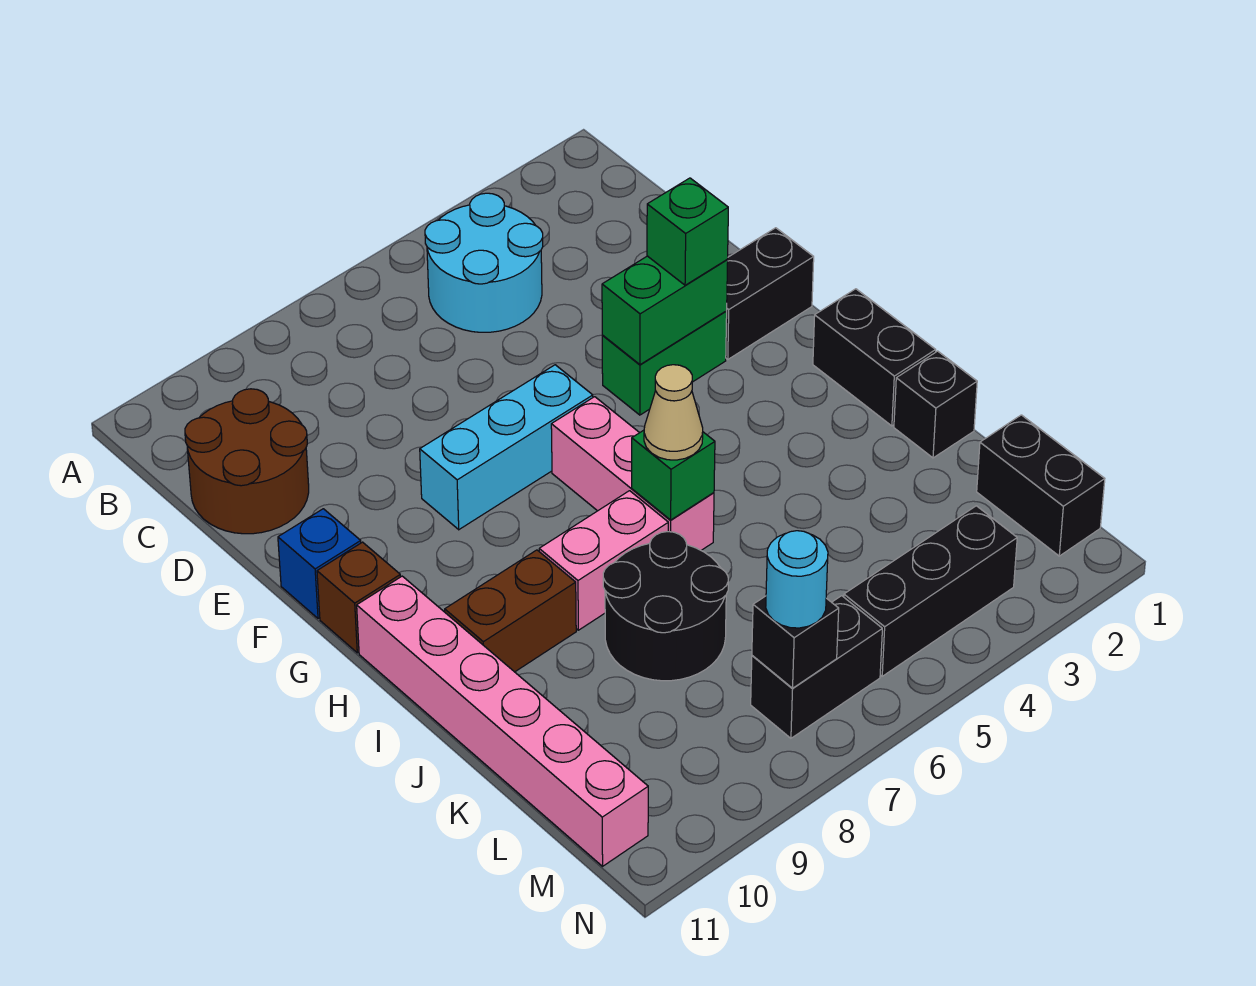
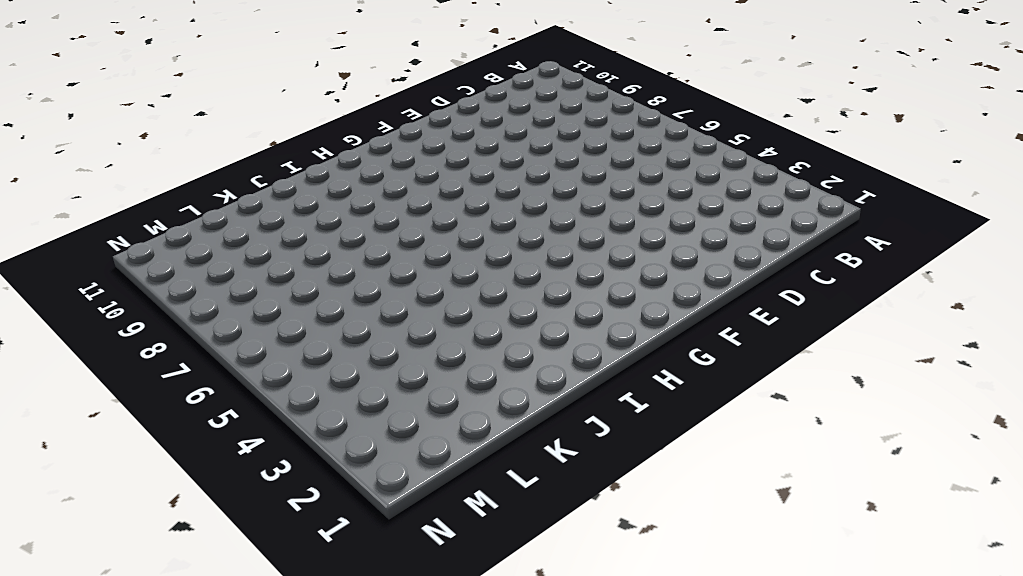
none -> cyan round brick B4:C5 level 1
none -> brown round brick C10:D11 level 1
none -> black brick F1:F2 level 1

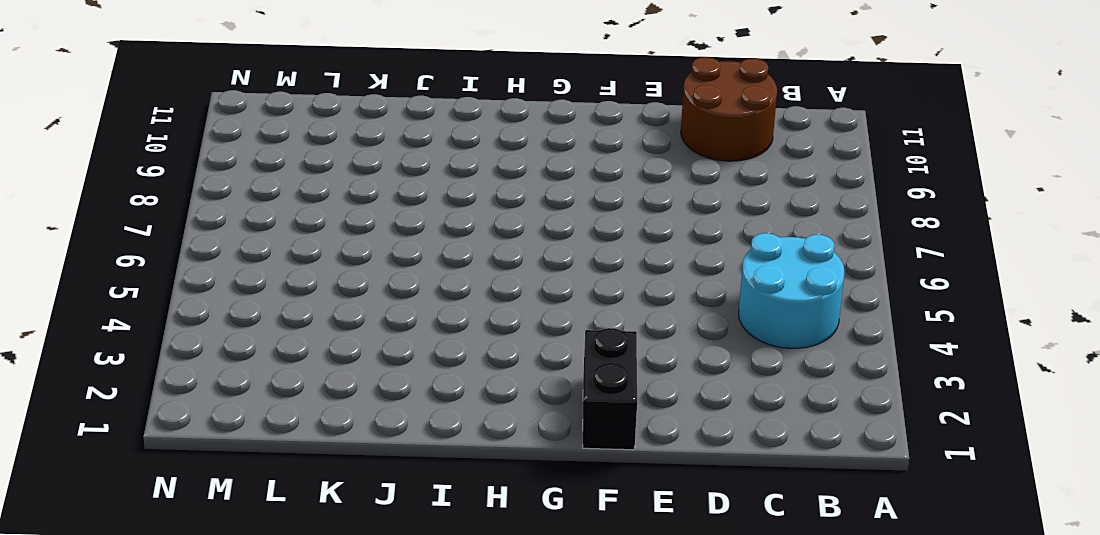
none -> green brick F3:F4 level 1
none -> cyan brick F6:F8 level 1
none -> blue brick F11 level 1

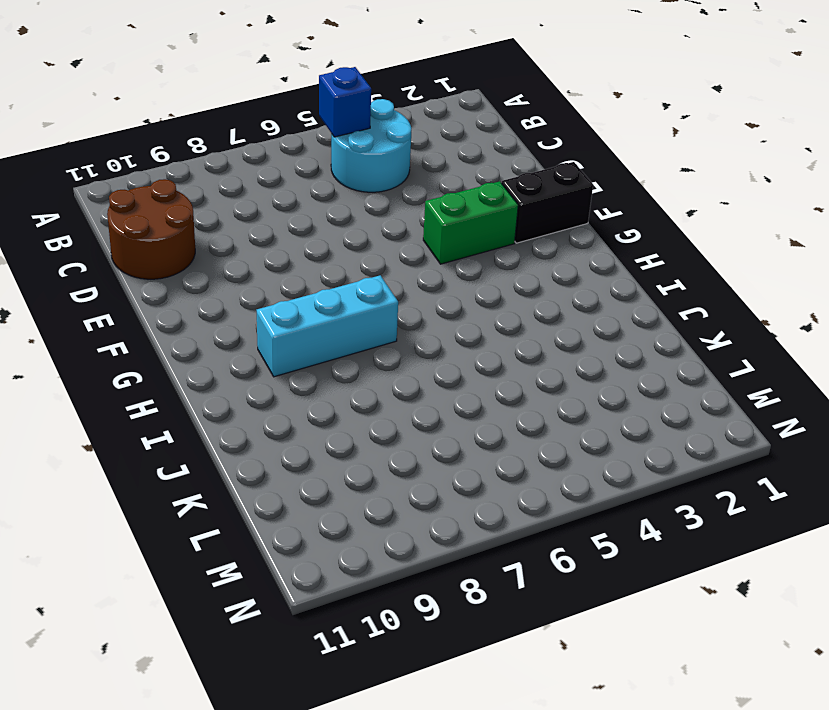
blue brick B5 level 2 -> blue brick F11 level 1
cyan brick H7:H9 level 1 -> cyan brick F6:F8 level 1
none -> pink brick G6:I6 level 1
none -> brown brick G11 level 1
none -> black brick H1:I1 level 1

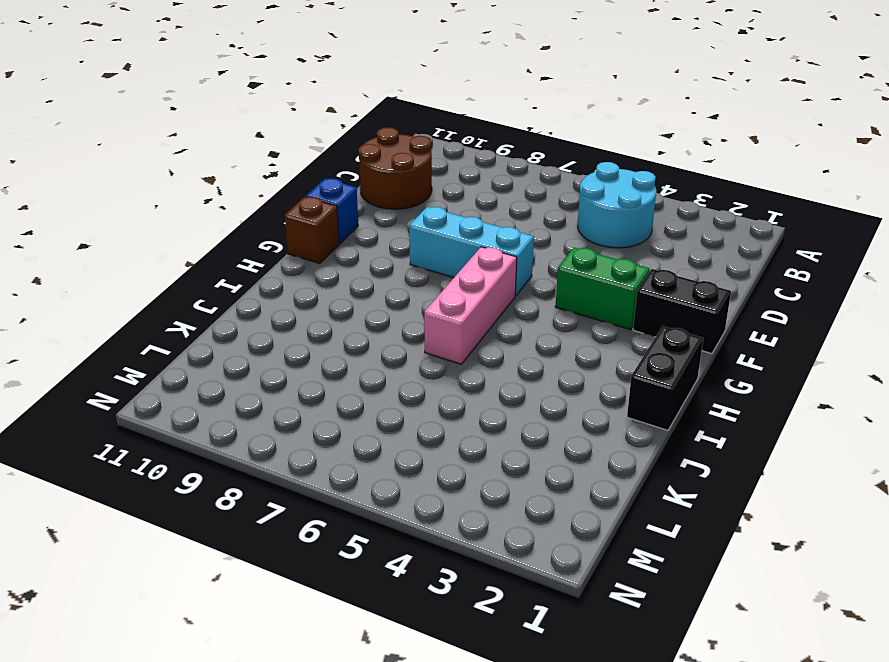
none -> pink brick H11:M11 level 1
none -> pink brick I7:I8 level 1
none -> brown brick I9:I10 level 1

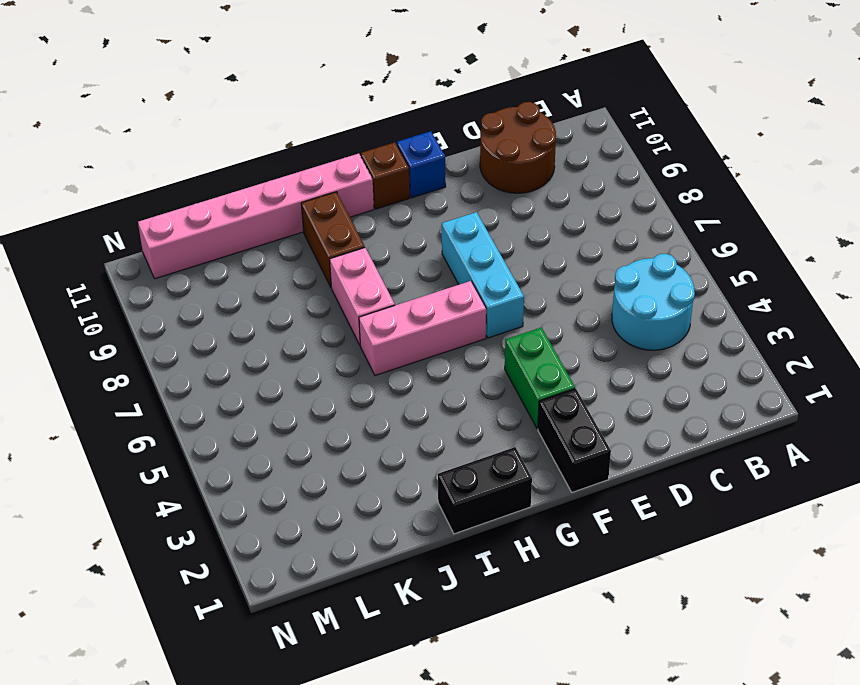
none -> black brick J1 level 1
none -> black round brick J7:K8 level 1
none -> black brick L1:M1 level 1

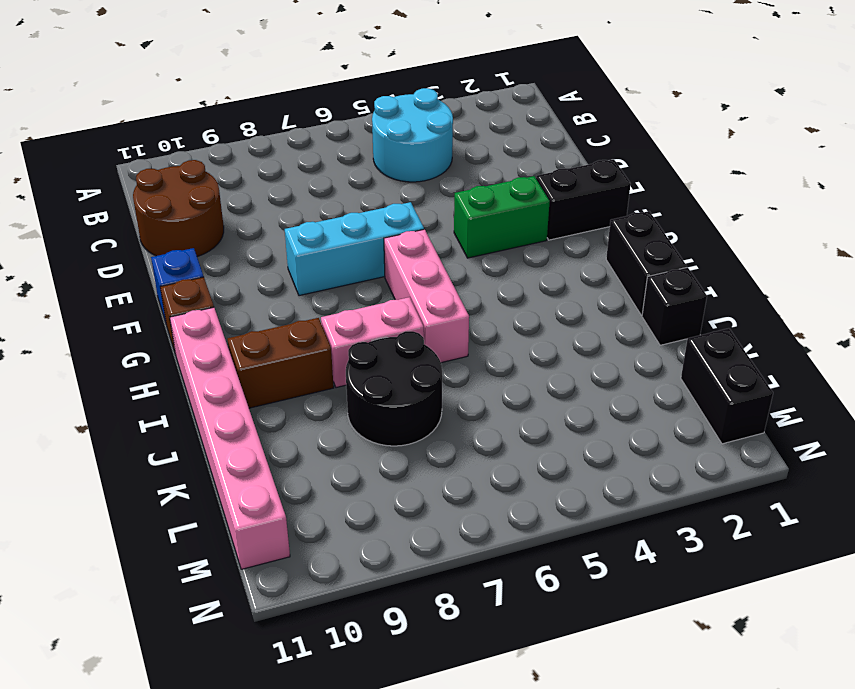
none -> black brick M3:M5 level 1
none -> black brick M6:M7 level 1
none -> green brick F3:F4 level 2

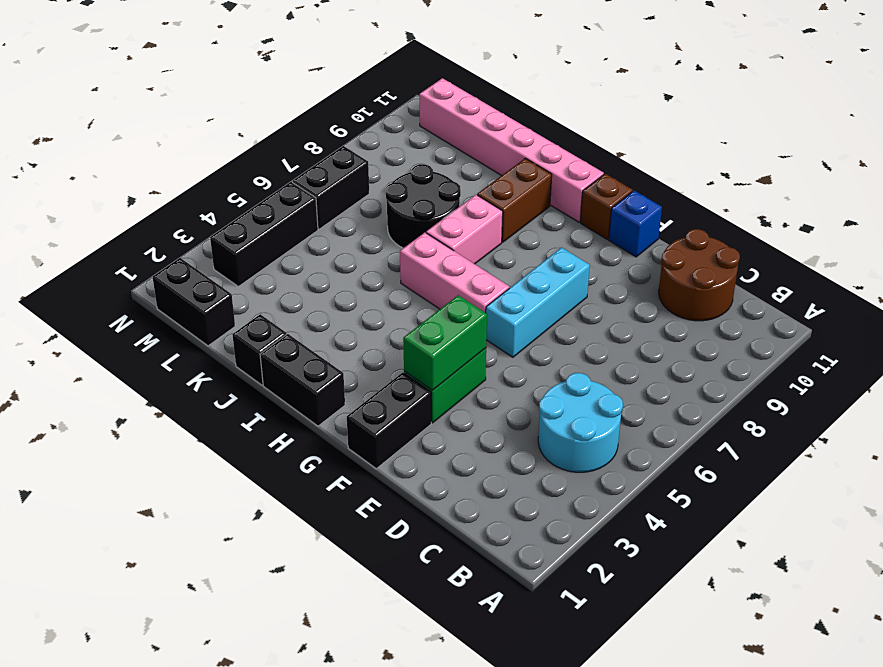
none -> green brick I6 level 2
none -> black brick M7 level 2
none -> green brick F3 level 3

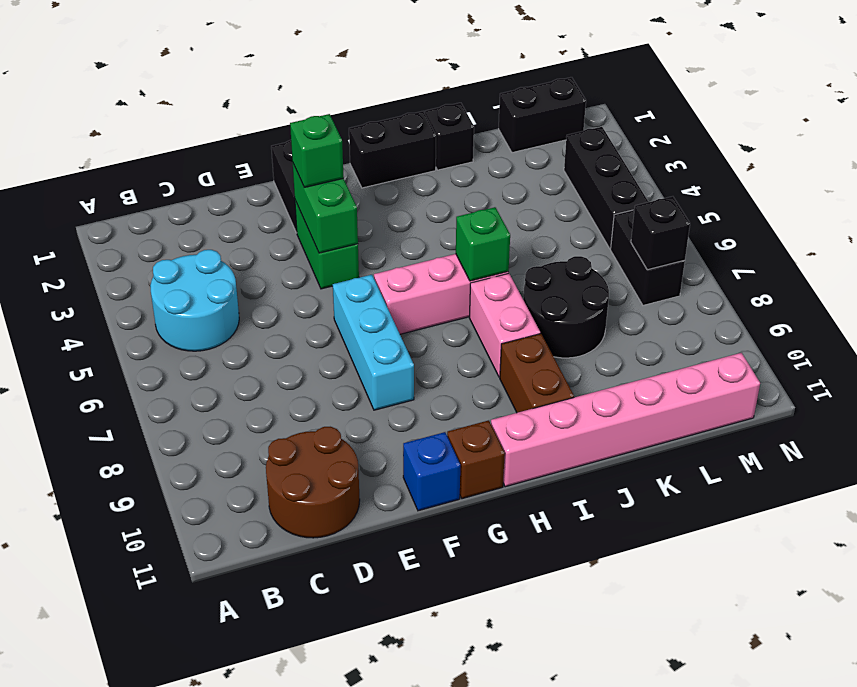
none -> tan cone I6 level 3
none -> cyan round brick M7 level 3

